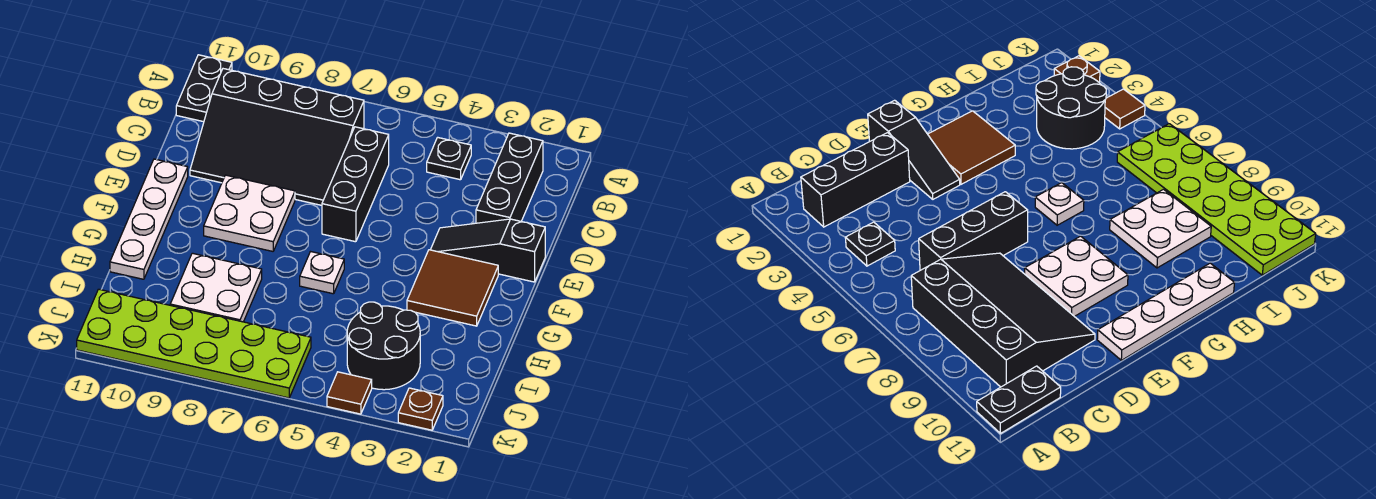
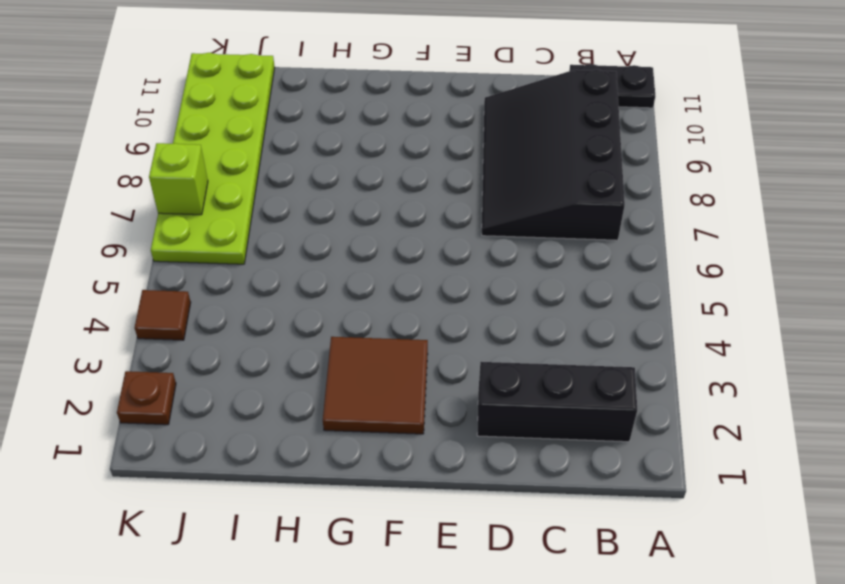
lime brick K7 level 2 -> none
none -> black plate B4 level 1
none -> black brick C6:E6 level 1
none -> black slope E1:E3 level 1 top 1

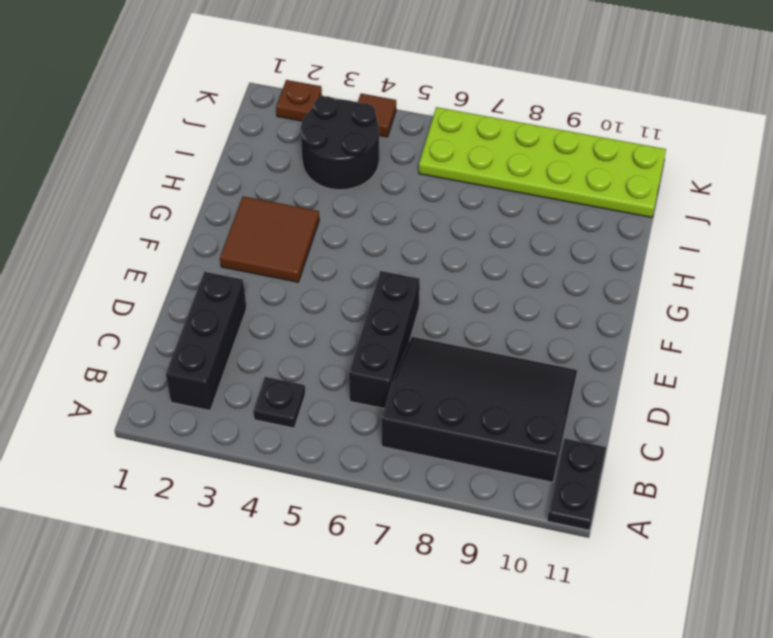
none -> black slope E1:E3 level 1 top 1
none -> white plate E8:F9 level 1
none -> white plate E11:H11 level 1

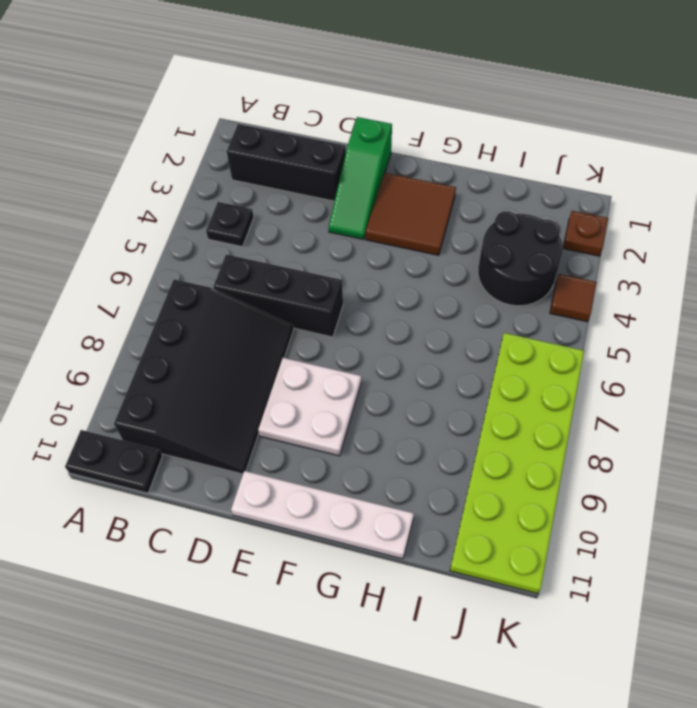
green slope E1:E3 level 1 top 1 -> black slope E1:E3 level 1 top 1
none -> white plate G6 level 1
none -> white plate H8:I9 level 1

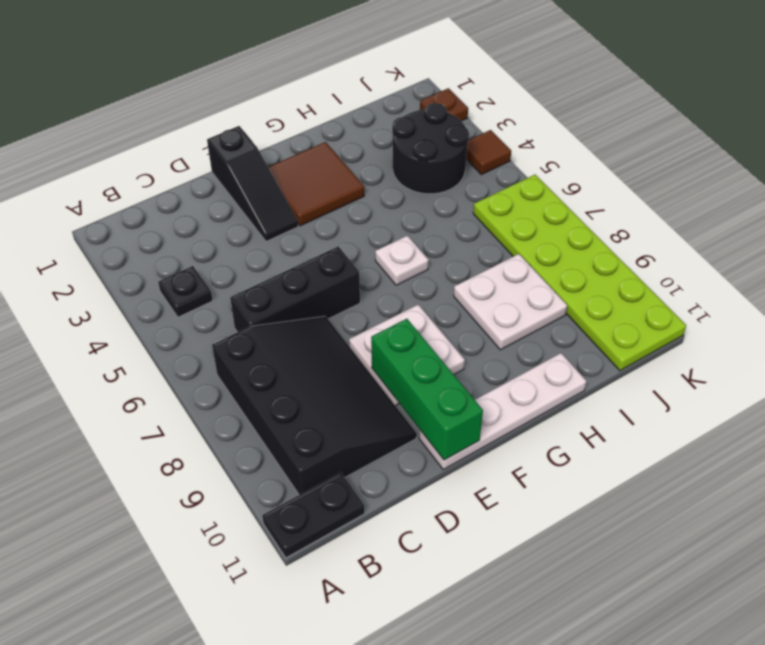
green brick E9:E11 level 2 -> none
none -> black brick B2:D2 level 1

